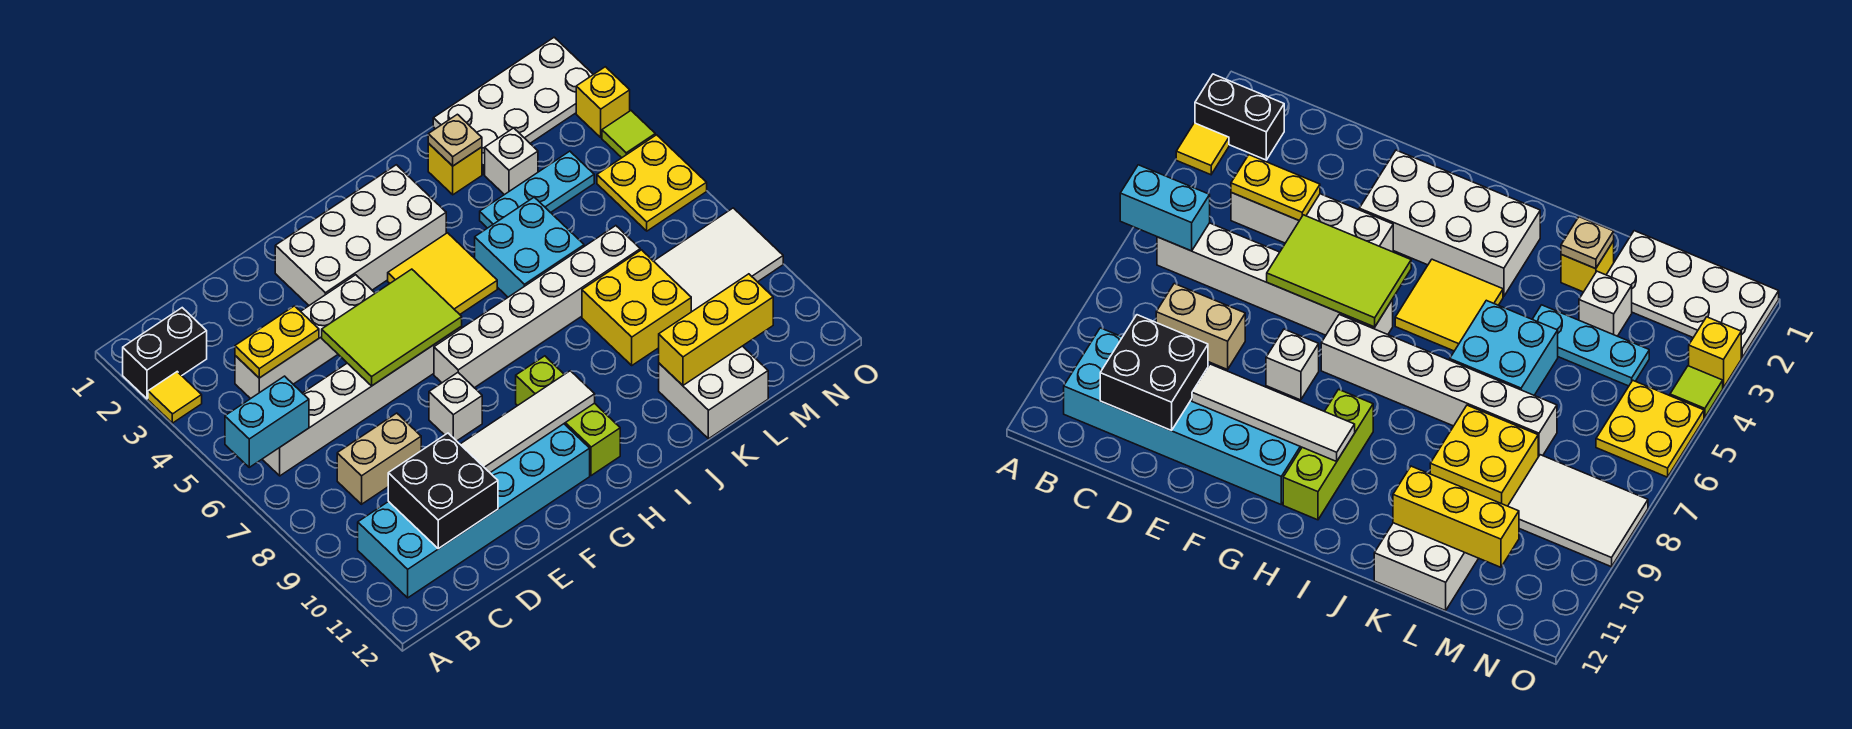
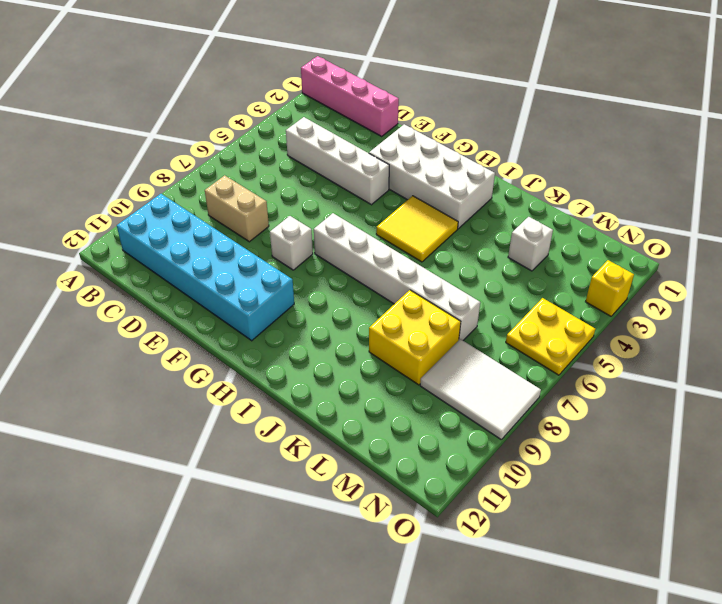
pink brick A1:D1 level 1 -> none
none -> black brick A2:B2 level 1
none -> yellow tile A3 level 1
none -> white brick B6:G6 level 1

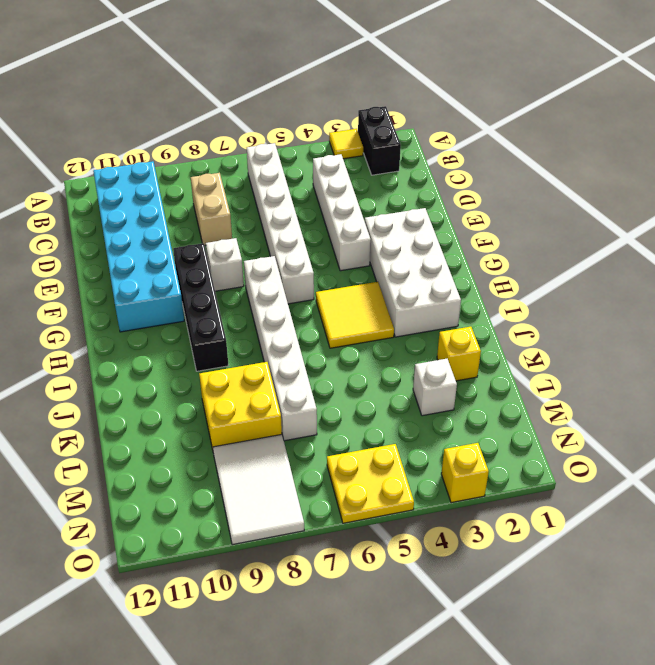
black brick F9:I9 level 1 -> lime brick H9:H11 level 1
none -> cyan brick J5:K6 level 1
none -> cyan plate K4:M4 level 1
none -> white brick K11:L12 level 1

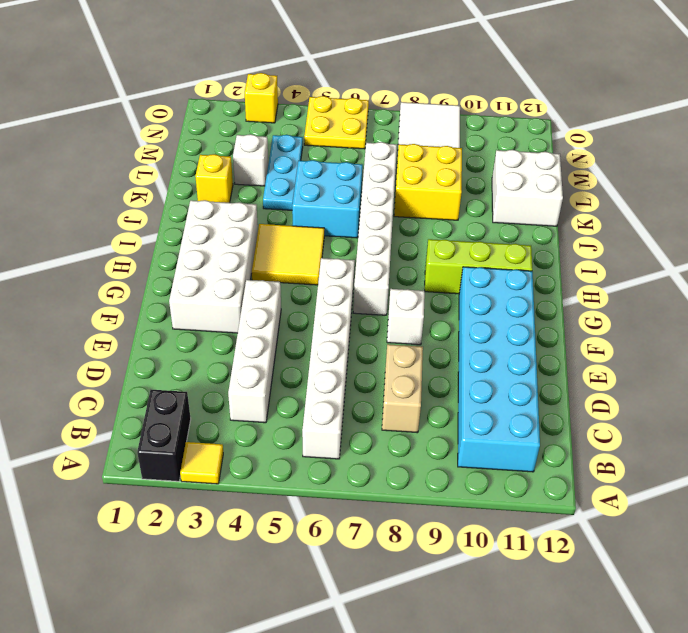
none -> white plate L1:O2 level 1
none -> lime tile O4 level 1
none -> cyan brick A6:B6 level 2

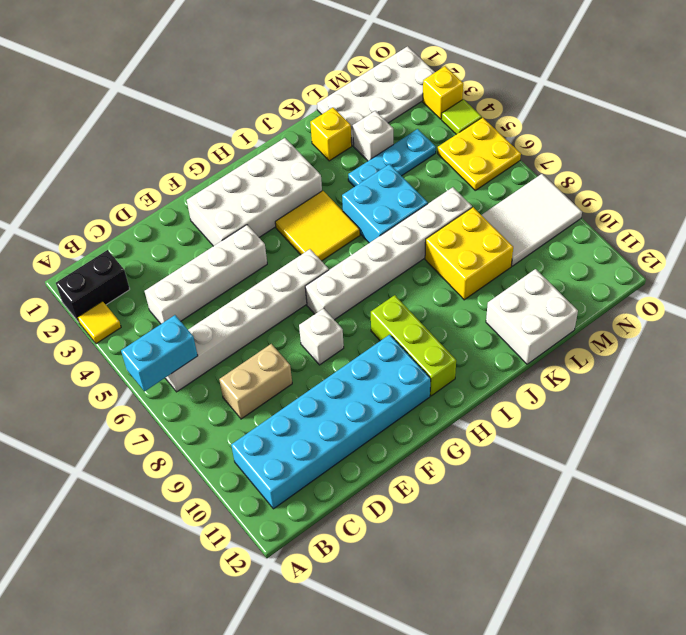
none -> yellow plate C4:D4 level 2
none -> black brick C10:D11 level 2
none -> lime tile E5:G6 level 2

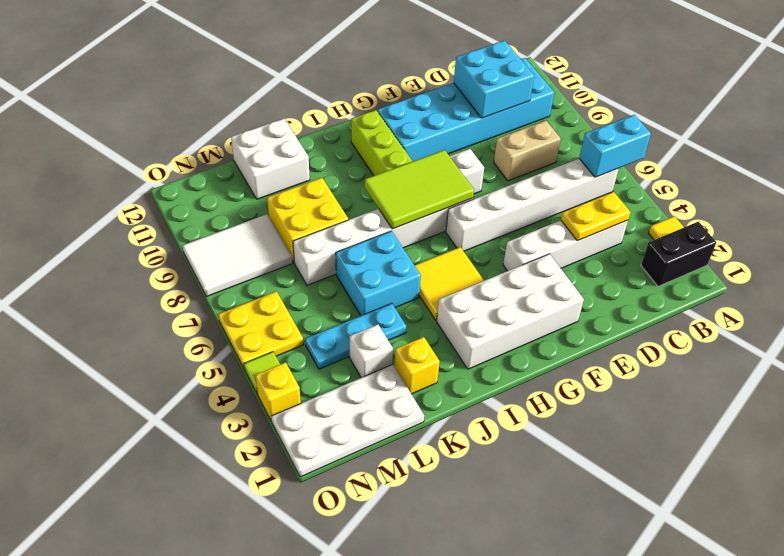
cyan brick C10:D11 level 2 -> black brick C10:D11 level 2
lime tile G7:I8 level 2 -> lime tile E5:G6 level 2
none -> white tile E10:H10 level 2
none -> tan plate K2 level 2
none -> yellow brick K11:M11 level 2

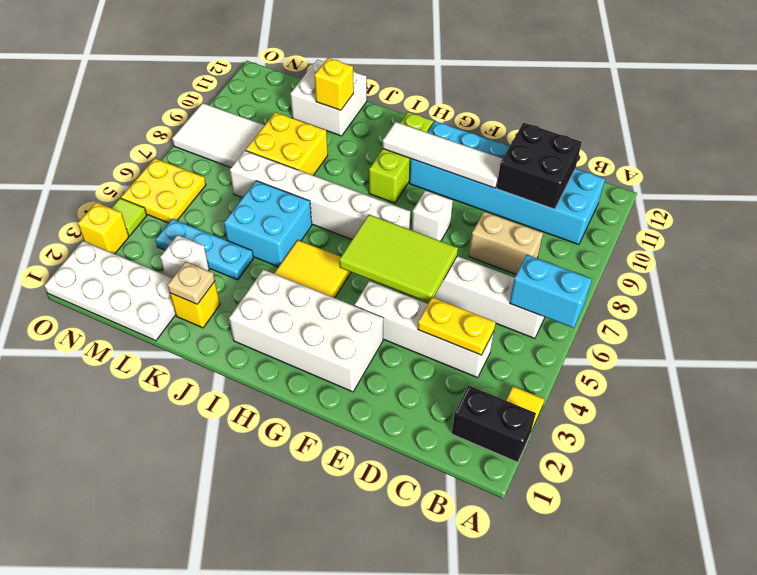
yellow brick K11 level 2 -> yellow brick K11:M11 level 2

